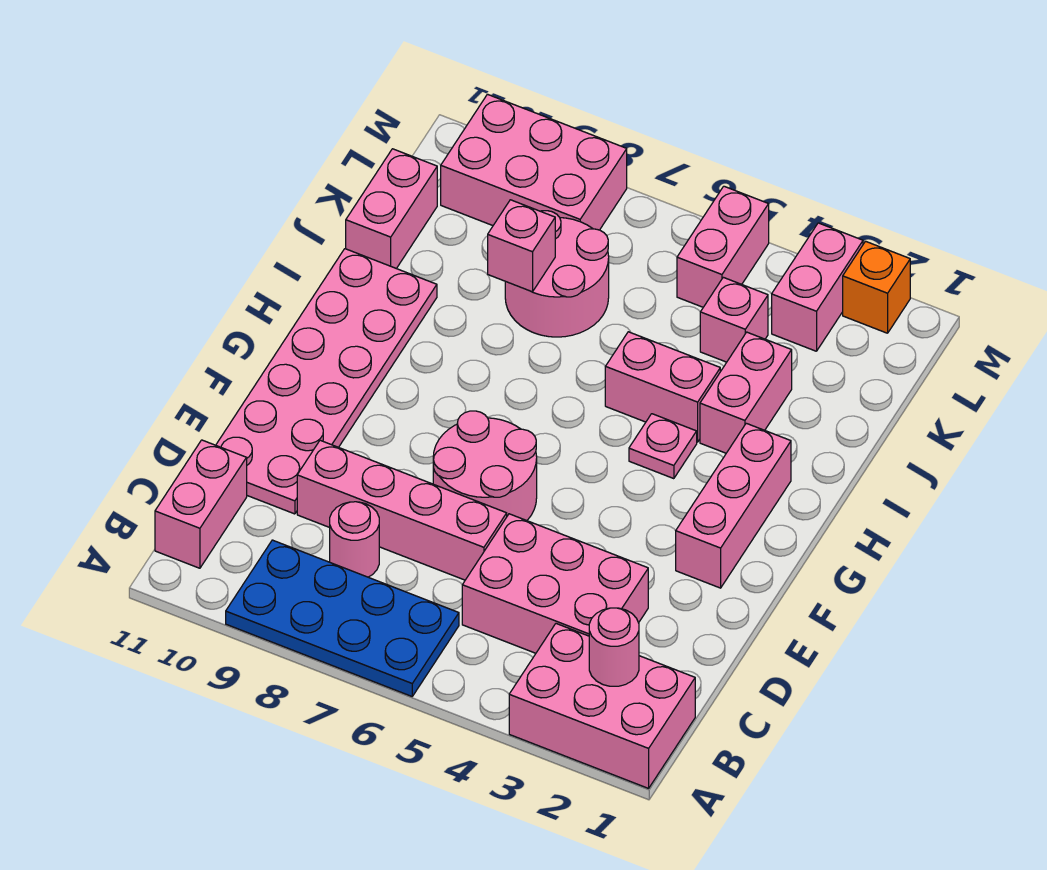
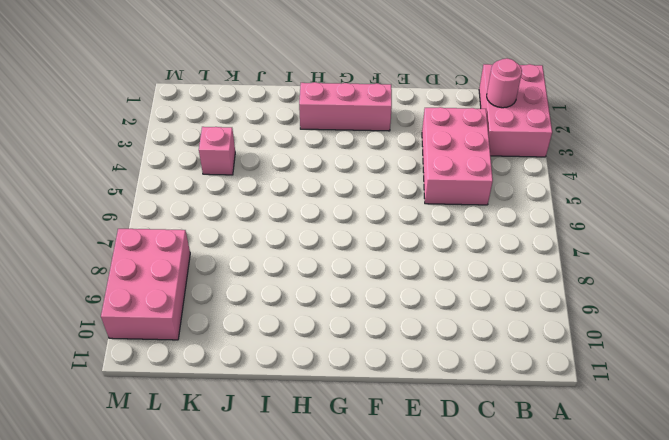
none -> blue plate A6:B9 level 1
none -> pink brick B11:C11 level 1
none -> pink round brick C8 level 1

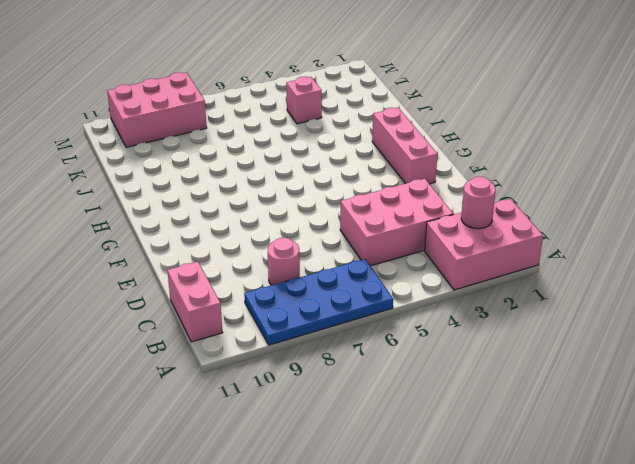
none -> pink brick D6:D9 level 1
none -> pink plate D10:I11 level 1
none -> pink round brick E6:F7 level 1

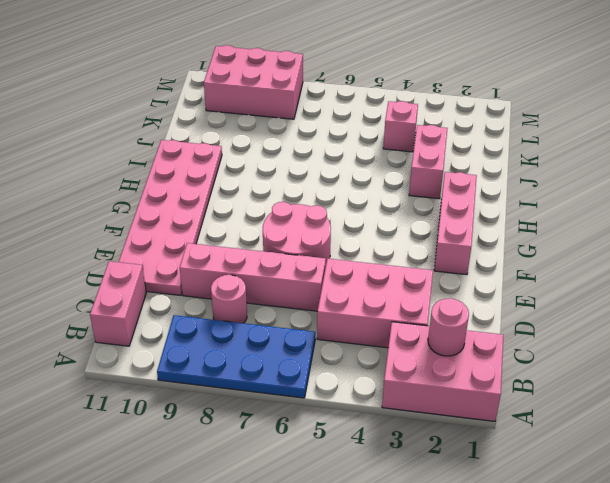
none -> pink plate H4 level 1
none -> pink brick I4:I5 level 1
none -> pink round brick J7:K8 level 1

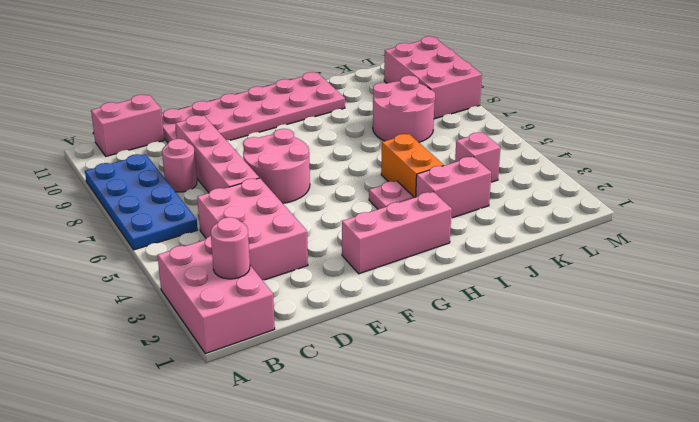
orange brick I4:I5 level 1 -> pink brick I4:I5 level 1
none -> pink brick J11:K11 level 1
none -> pink brick L3:M3 level 1
none -> pink brick L5:M5 level 1

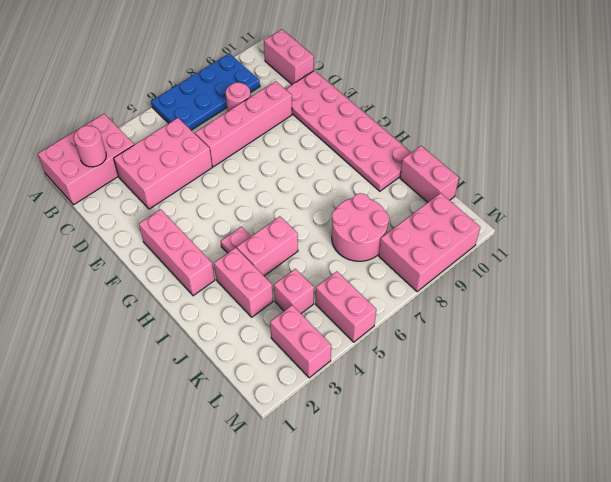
none -> pink round brick E6:F7 level 1
none -> orange brick M2 level 1
none -> pink brick J8 level 2

